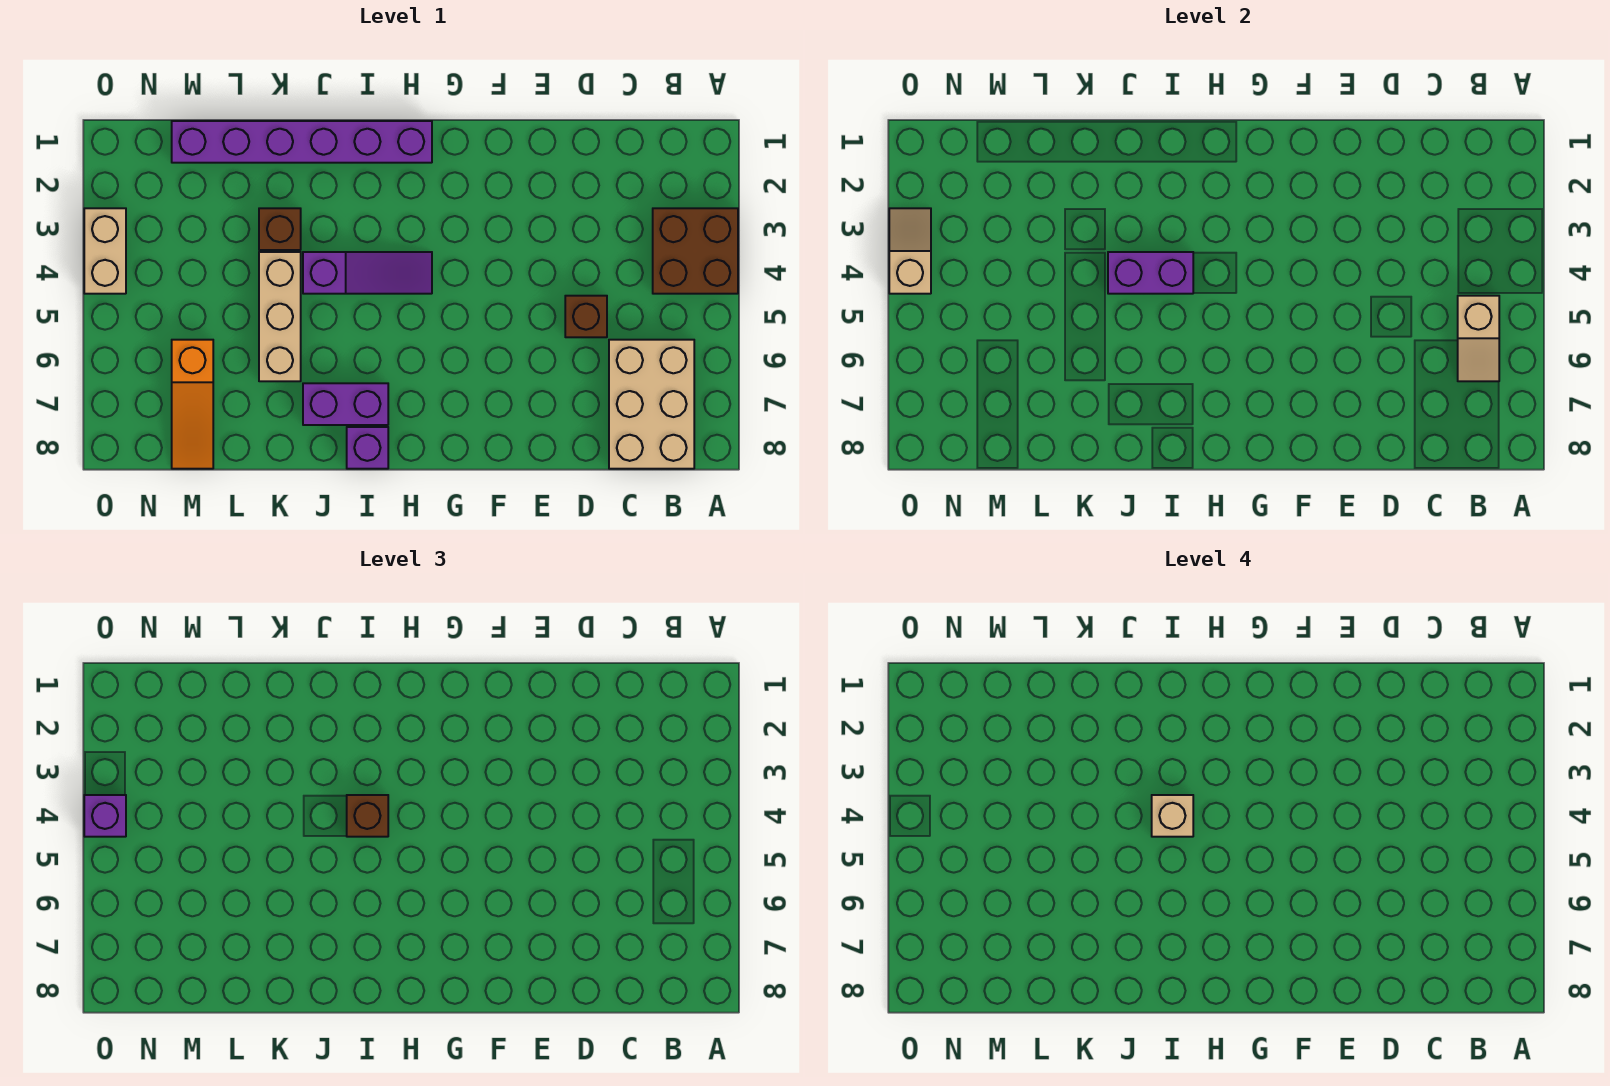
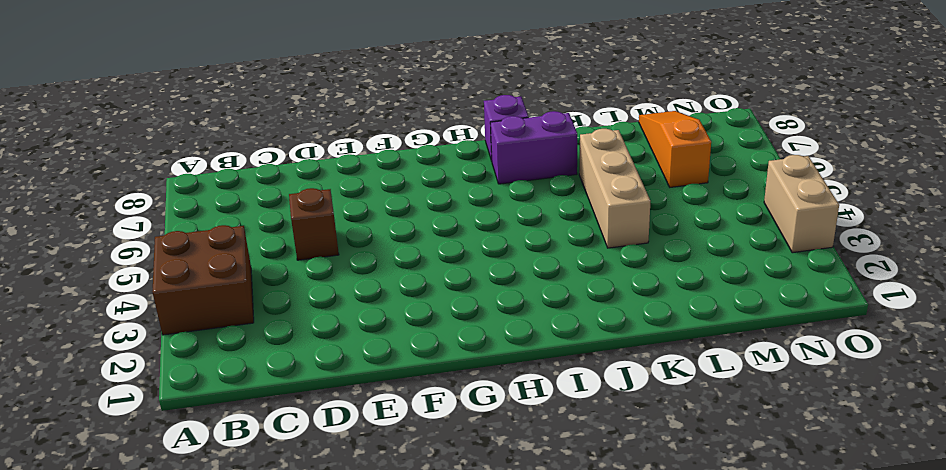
none -> tan brick B6:C8 level 1
none -> purple brick H1:M1 level 1
none -> purple slope H4:J4 level 1 top J

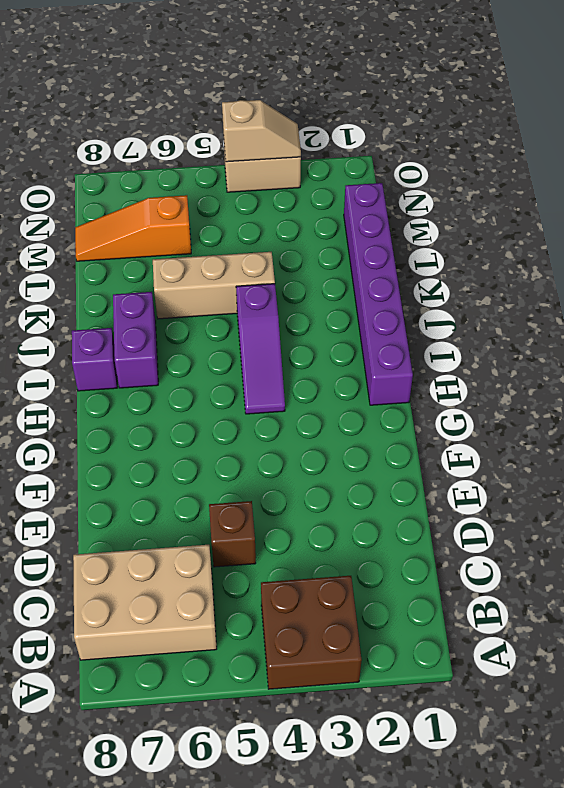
none -> brown brick K3 level 1
none -> tan slope B5:B6 level 2 top 5
none -> purple brick I4:J4 level 2

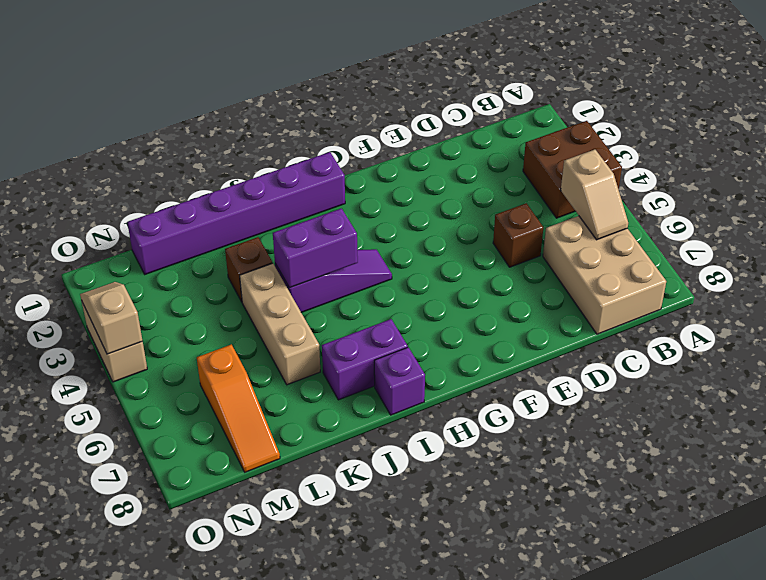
none -> brown brick I4 level 3
none -> purple brick O4 level 3
none -> tan brick I4 level 4

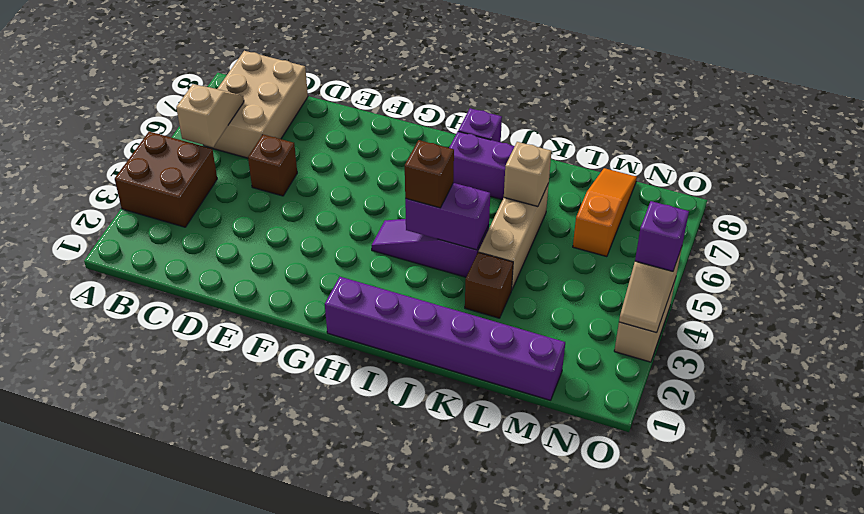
tan brick K6 level 2 -> tan brick I4 level 4

